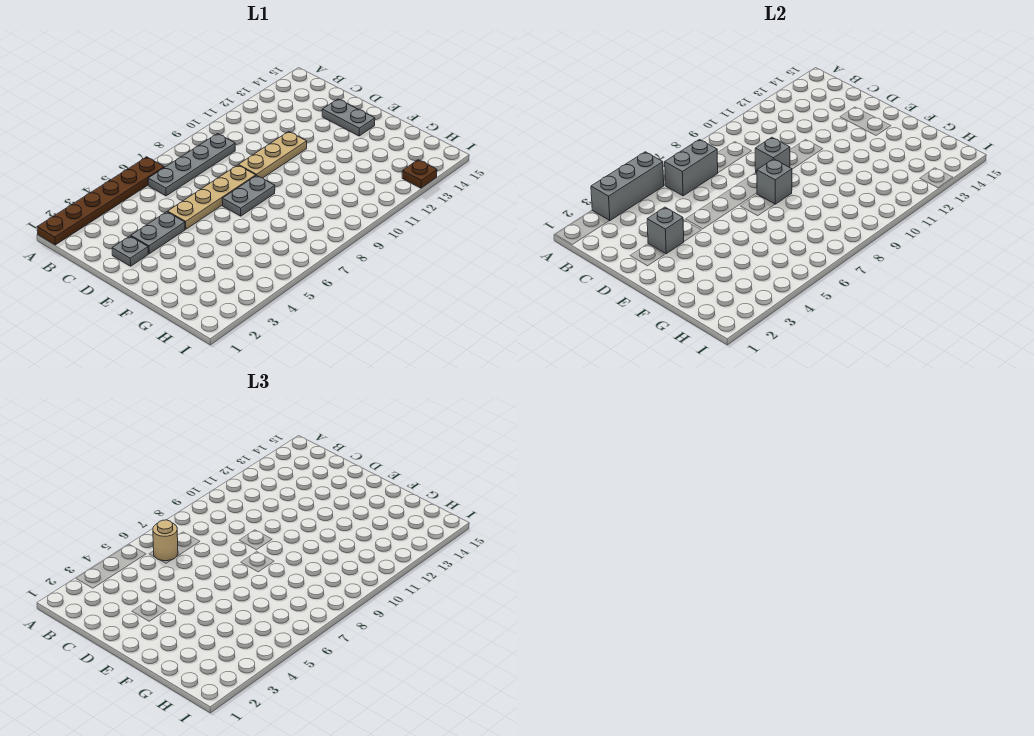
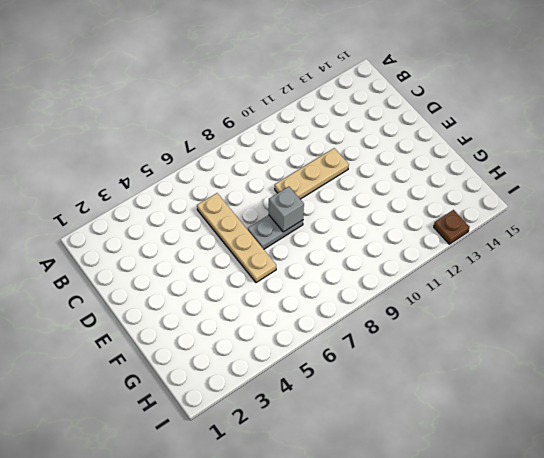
tan plate C6:F6 level 1 -> tan plate D5:D8 level 1
none -> brown plate A1:A6 level 1
none -> grey plate B6:B9 level 1
none -> grey plate D2 level 1

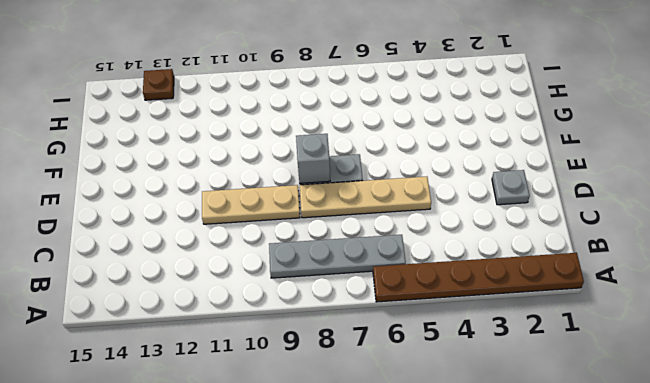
none -> grey plate D3:D4 level 1
none -> grey plate D14:E14 level 1
none -> grey brick A3:A5 level 2

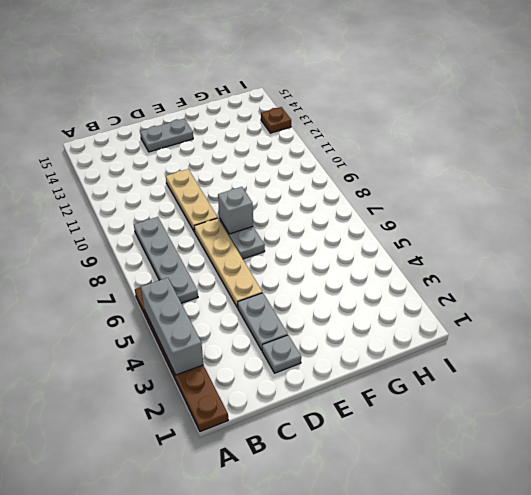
none -> grey brick B6:B7 level 2
none -> grey brick D3 level 2
none -> grey brick D9 level 2

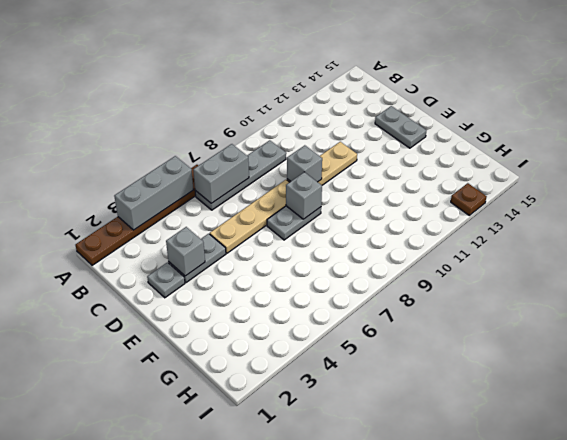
none -> tan round brick B6 level 3

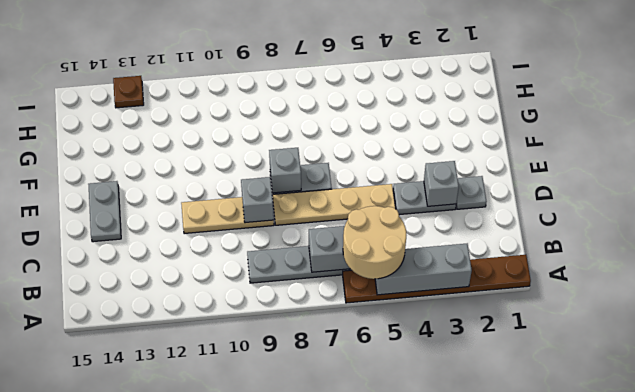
tan round brick A5:B6 level 3 -> tan round brick B6 level 3

